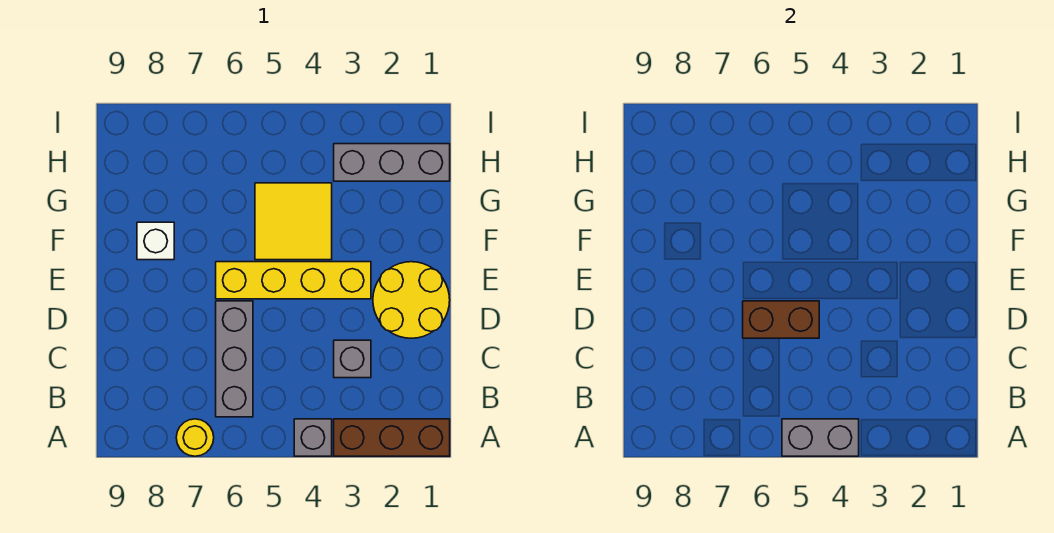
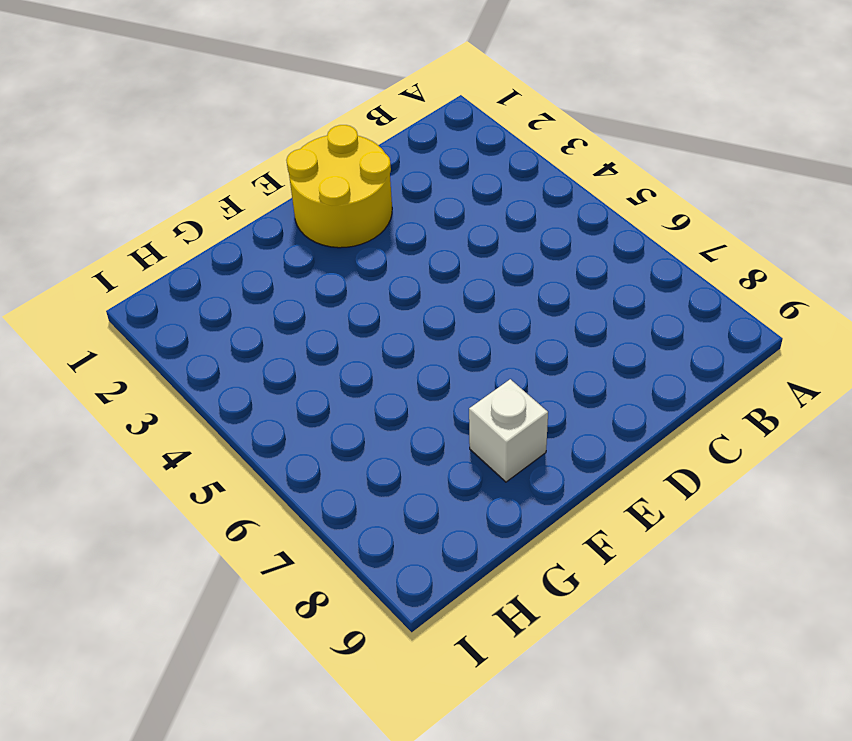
none -> brown brick A1:A3 level 1
none -> grey brick A4 level 1
none -> yellow round brick A7 level 1

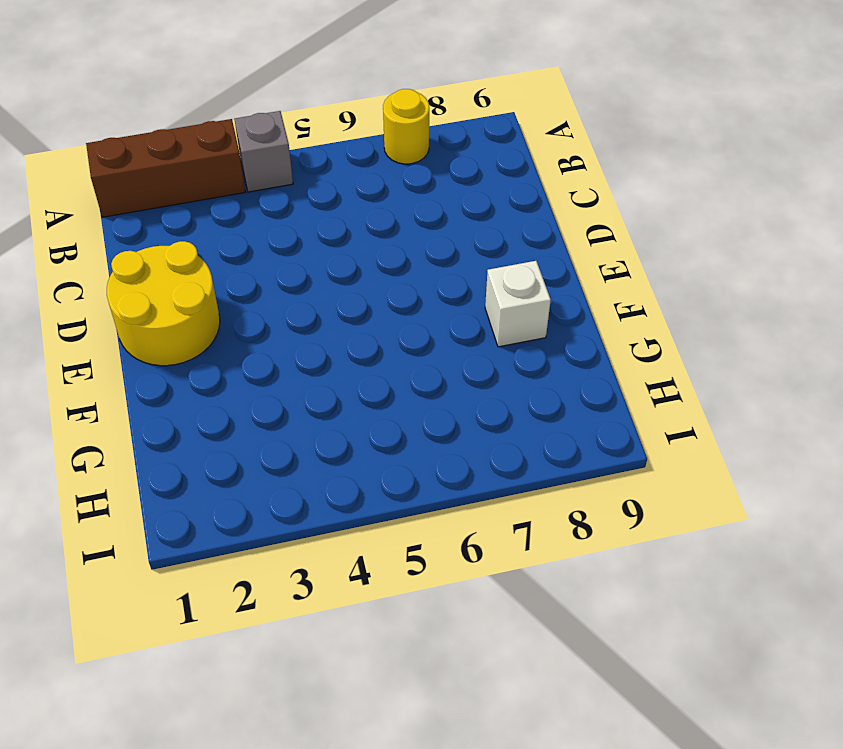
none -> grey brick B6:D6 level 1
none -> grey brick C3 level 1
none -> yellow brick E3:E6 level 1

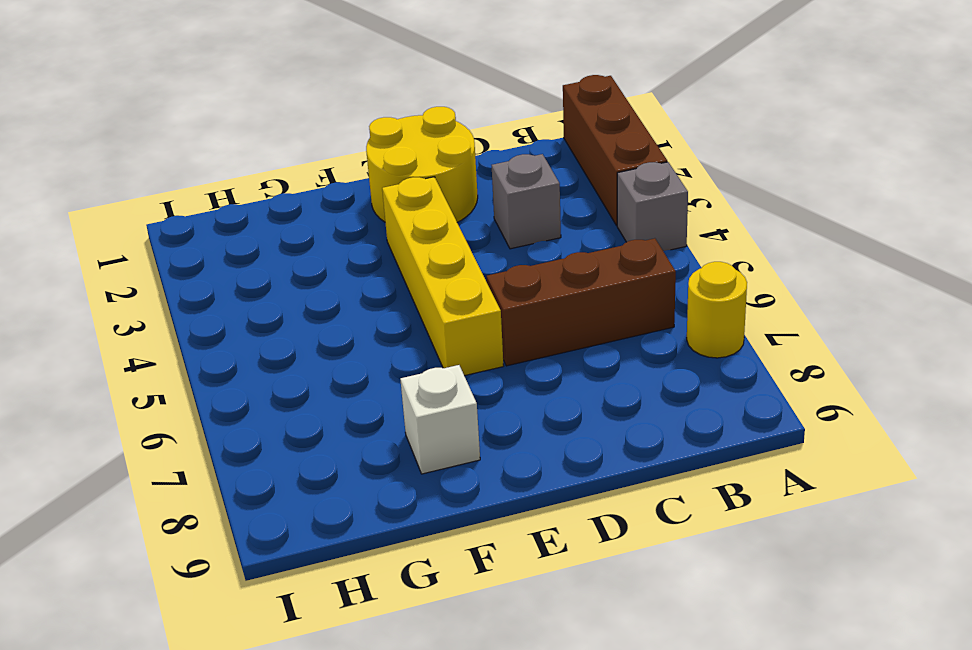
brown brick B6:D6 level 1 -> grey brick B6:D6 level 1
none -> yellow tile F4:G5 level 1
none -> grey brick H1:H3 level 1
none -> grey brick A4:A5 level 2

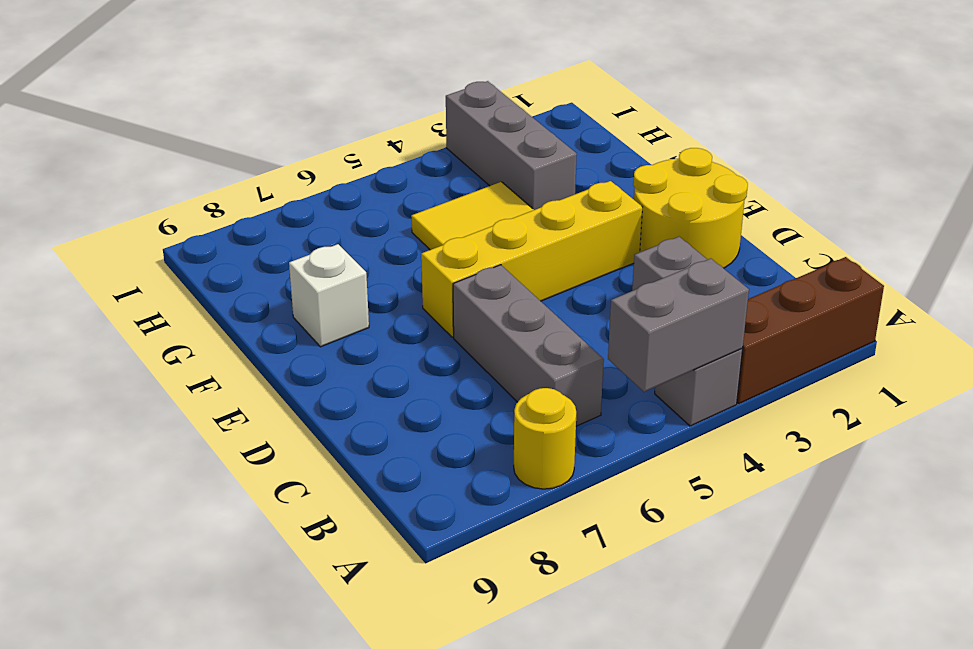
grey brick G3:I3 level 1 -> grey brick H1:H3 level 1
none -> brown brick D5:D6 level 2

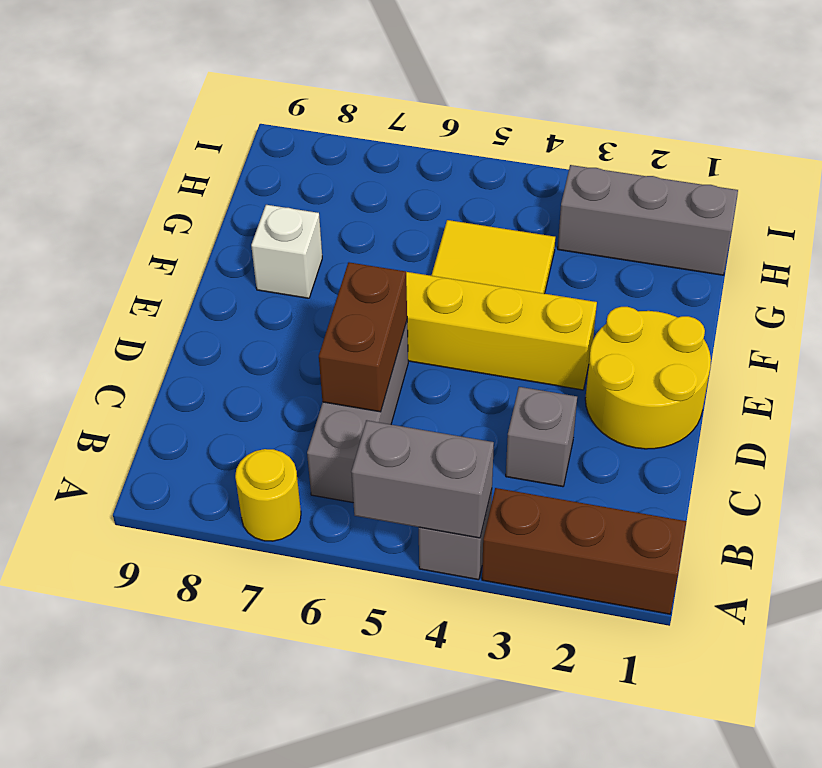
brown brick C6:D6 level 2 -> brown brick D5:D6 level 2

